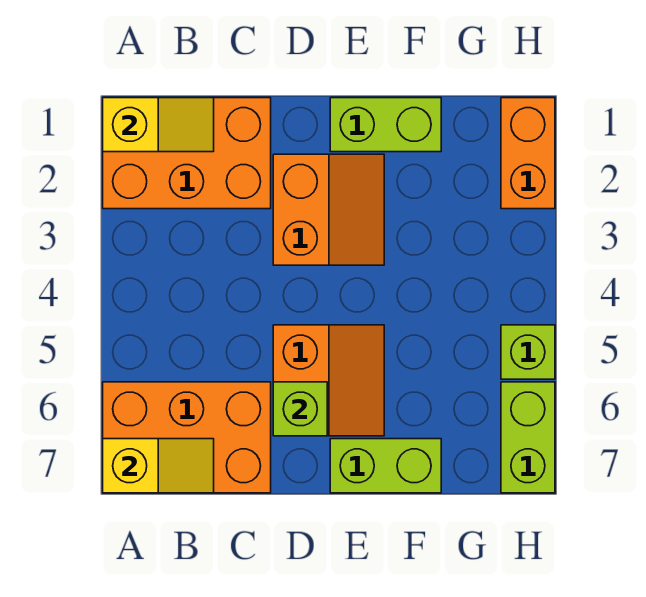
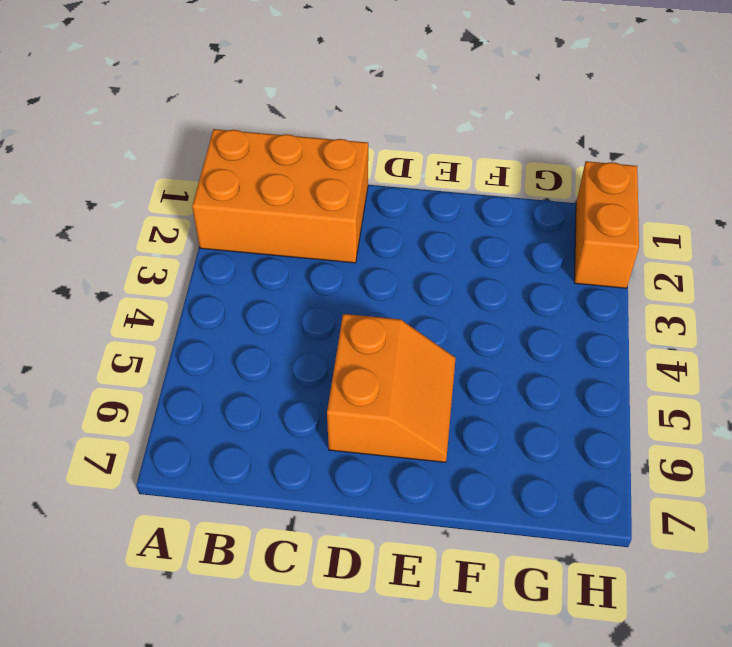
none -> orange brick A6:C7 level 1
none -> orange slope D2:E3 level 1 top D
none -> lime brick E1:F1 level 1

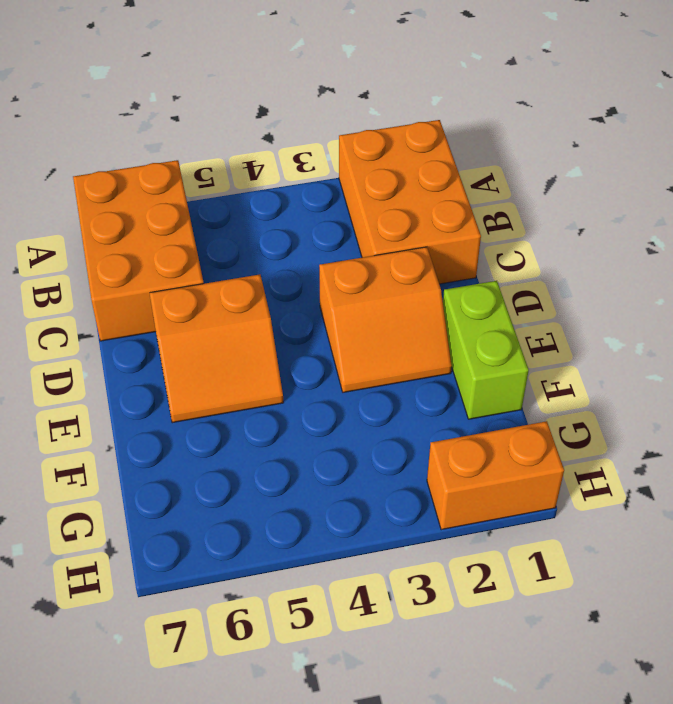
none -> lime brick E7:F7 level 1
none -> lime brick H5 level 1
none -> lime brick H6:H7 level 1

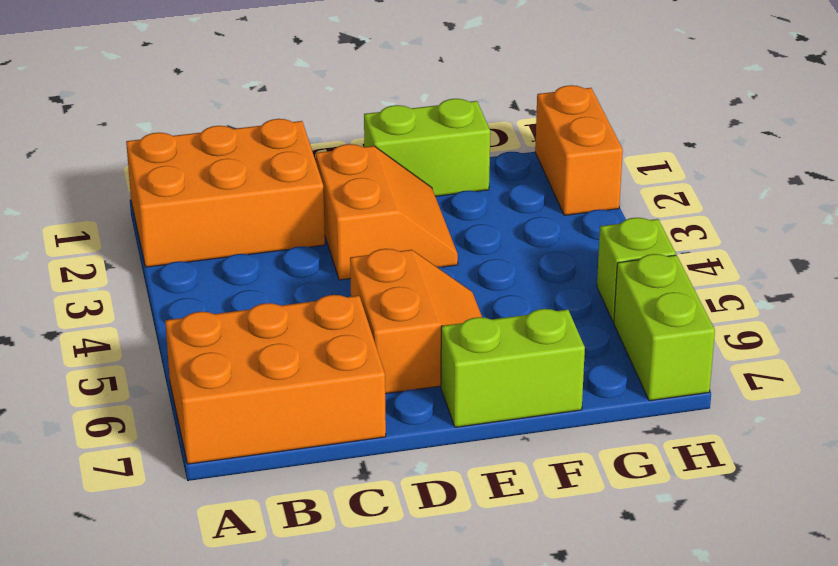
none -> yellow slope A1:B1 level 2 top A
none -> yellow slope A7:B7 level 2 top A
none -> lime brick D6 level 2

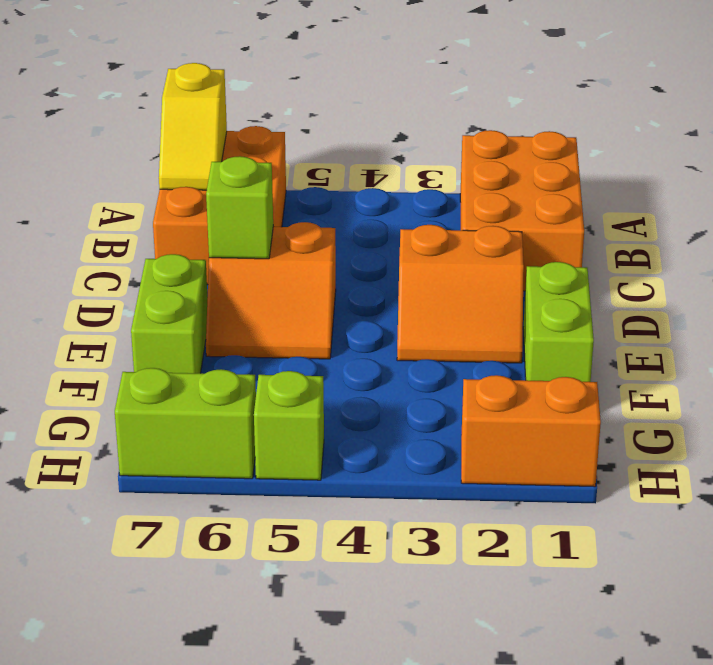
none -> yellow slope A1:B1 level 2 top A

